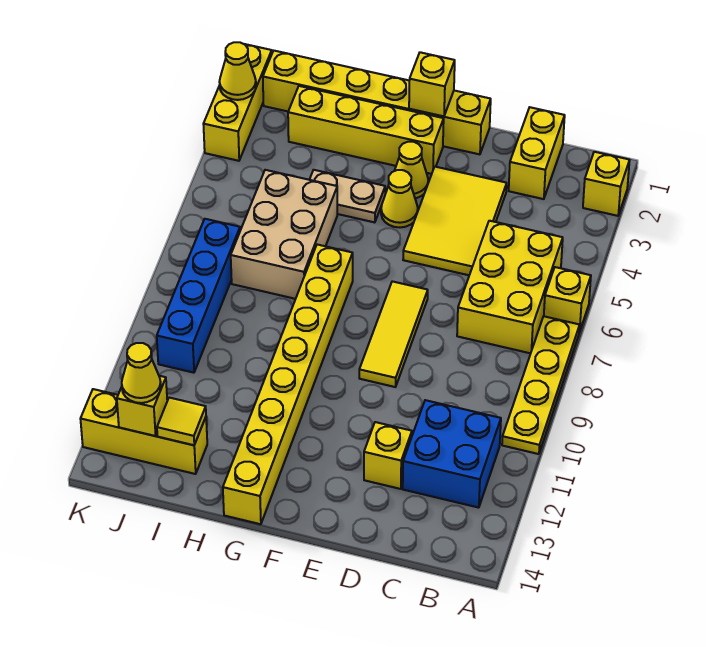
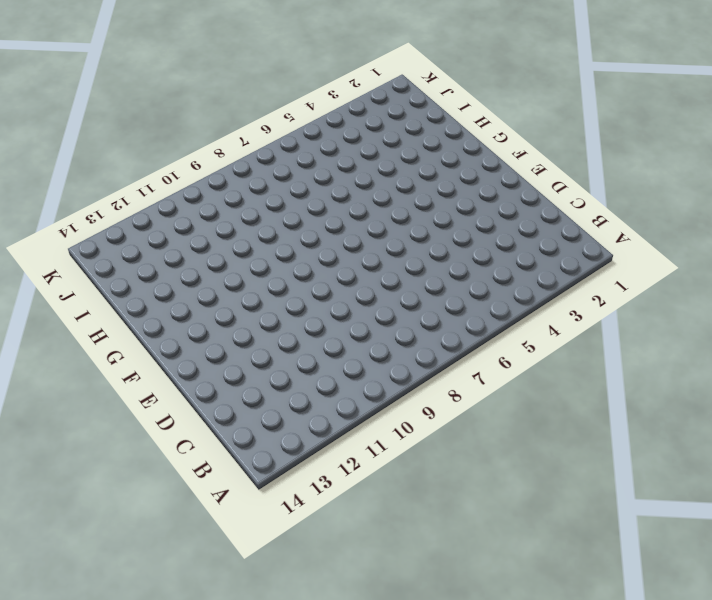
none -> yellow brick A2 level 1
none -> yellow brick A6 level 1
none -> yellow plate A7:A10 level 1

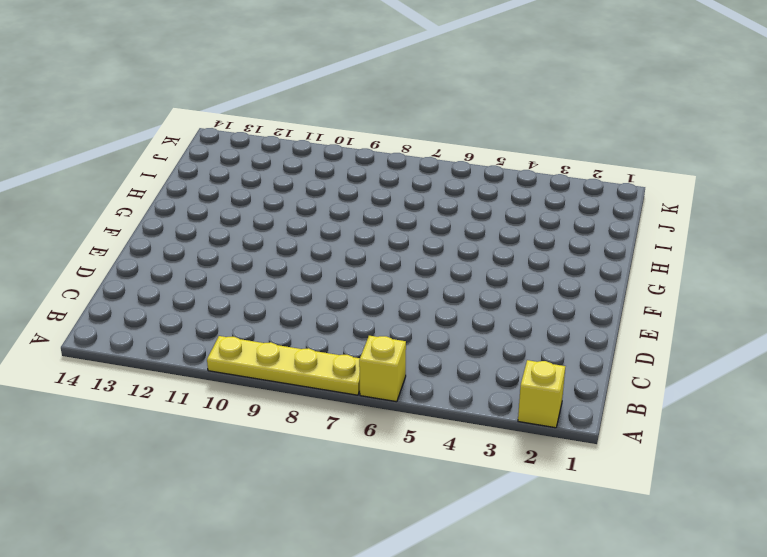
none -> yellow brick B5:C7 level 1
none -> blue brick B11:C12 level 1
none -> yellow brick C1:C2 level 1

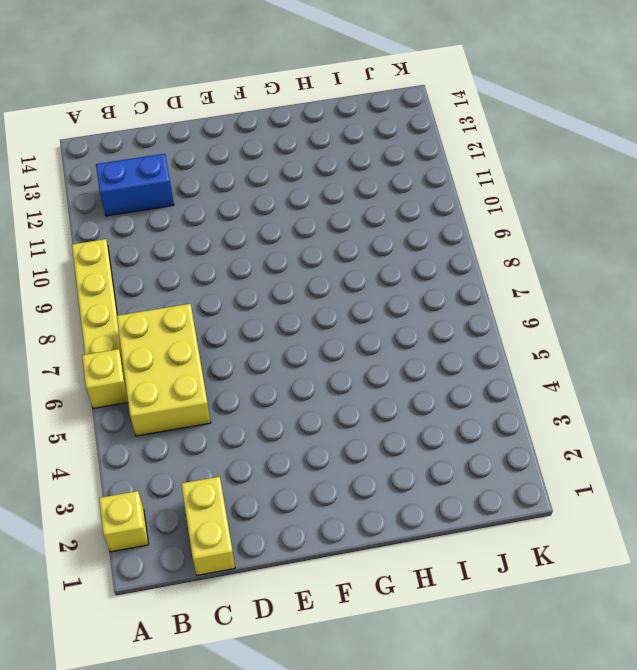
blue brick B12:C12 level 1 -> blue brick B11:C12 level 1
none -> yellow tile D3:E5 level 1
none -> yellow brick D12 level 1
none -> yellow brick E1:J1 level 1

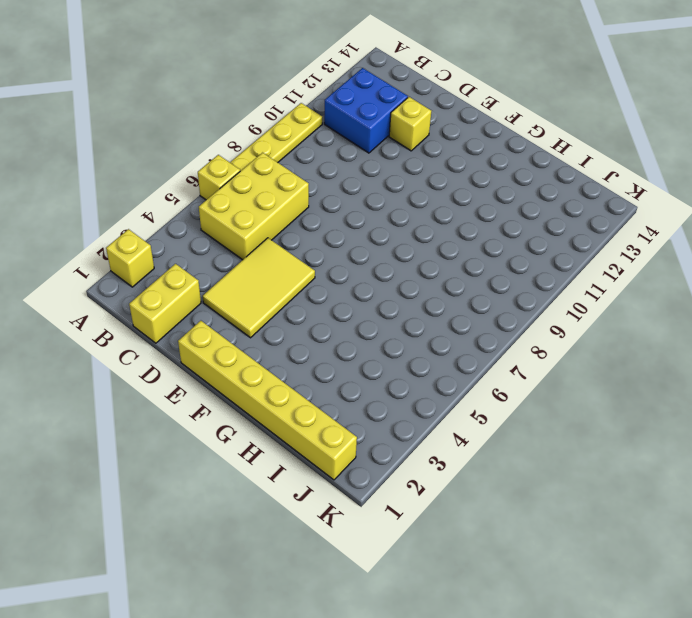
none -> yellow tile E7:E9 level 1
none -> yellow brick F2:I2 level 1
none -> yellow cone F3 level 1

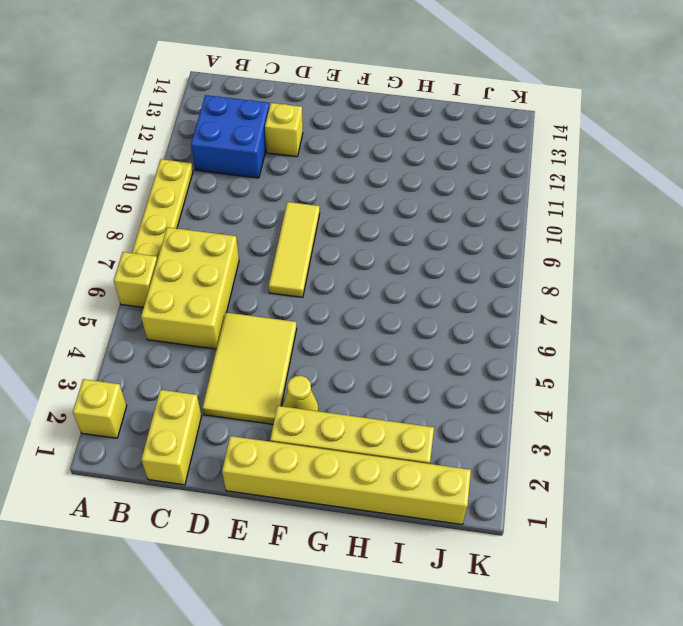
none -> yellow cone F4 level 1
none -> tan plate G4:H4 level 1
none -> yellow brick G7:G14 level 1

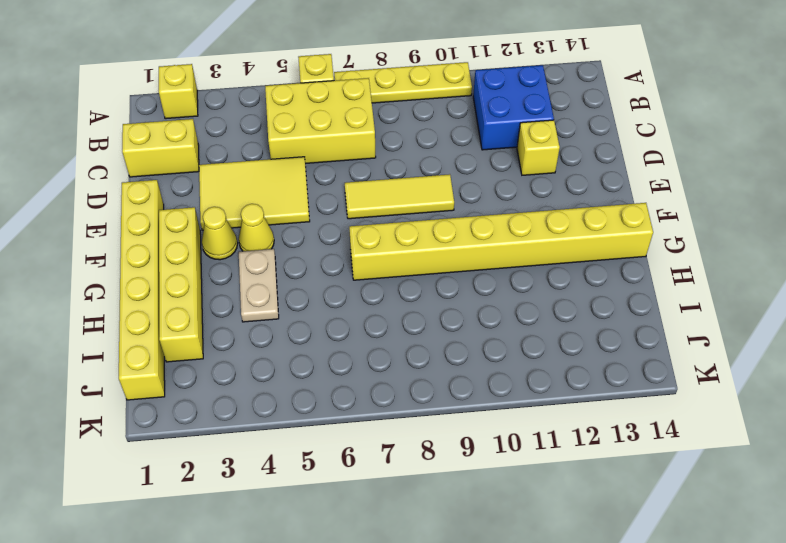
none -> tan brick H5:I7 level 1
none -> yellow brick I13:K13 level 1
none -> blue brick J7:J10 level 1

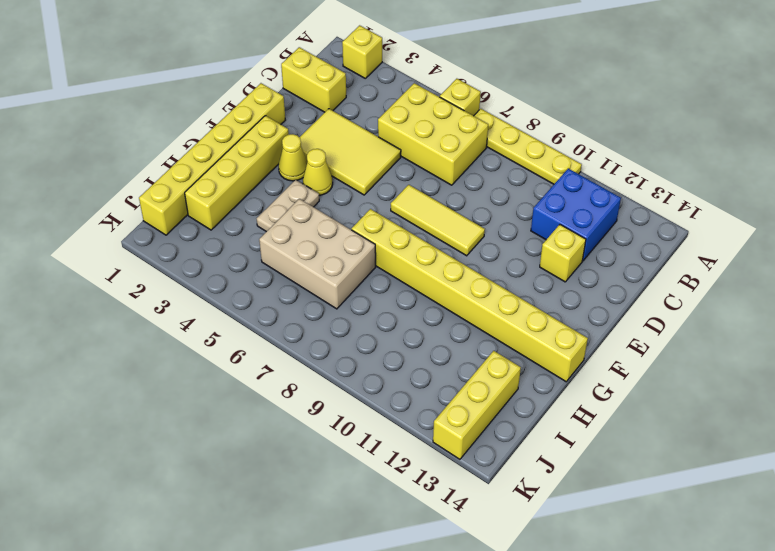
none -> blue brick J7:J10 level 1
none -> yellow brick K1:K3 level 1
none -> yellow brick F1 level 2

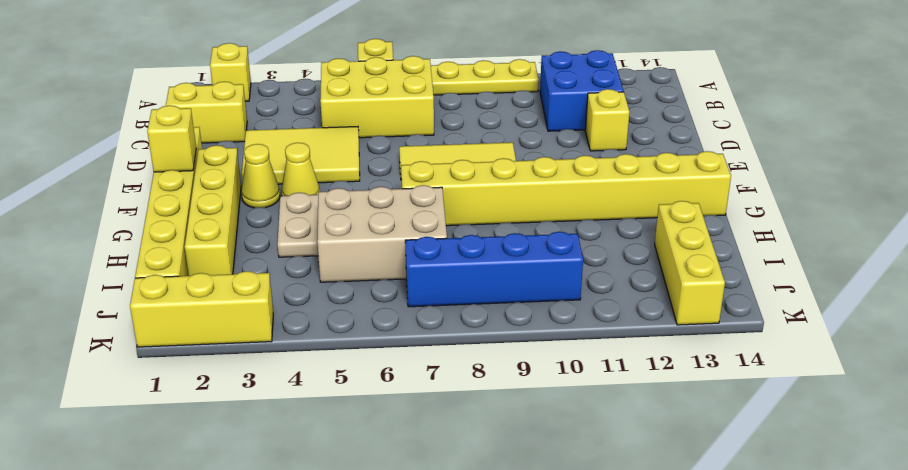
none -> yellow tile I13 level 2
none -> yellow brick J13 level 2
none -> yellow cone K2 level 2

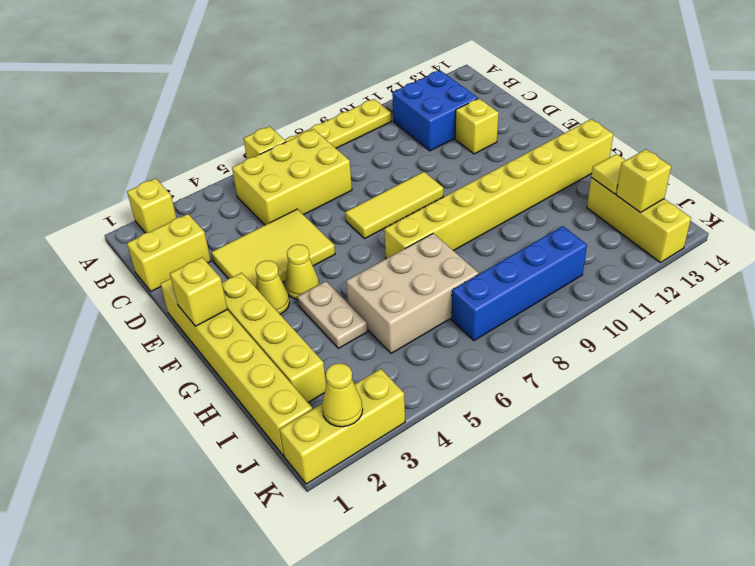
none -> yellow cone J13 level 3

